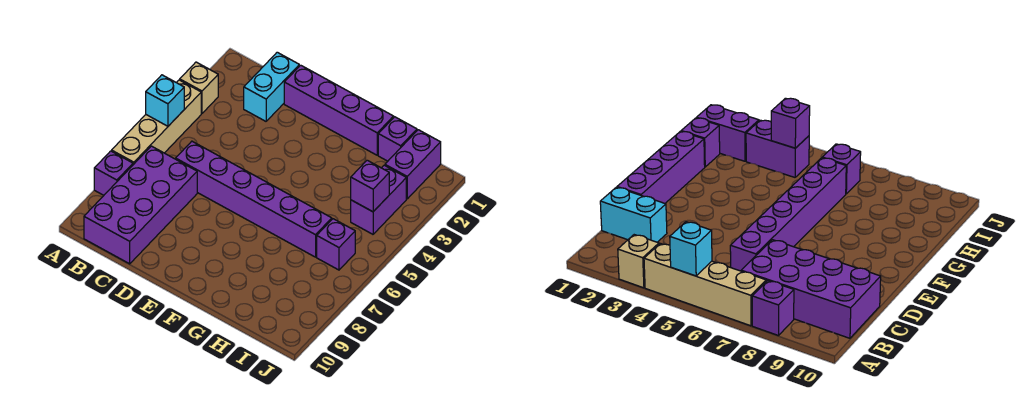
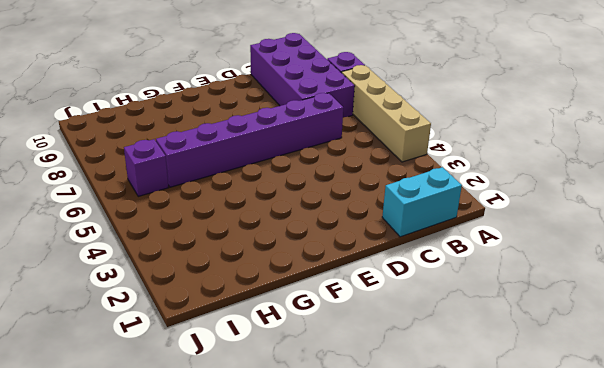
cyan brick B1:C1 level 1 -> cyan brick C1:C2 level 1
none -> tan brick A3 level 1
none -> purple brick D1:G1 level 1
none -> purple brick H1 level 1

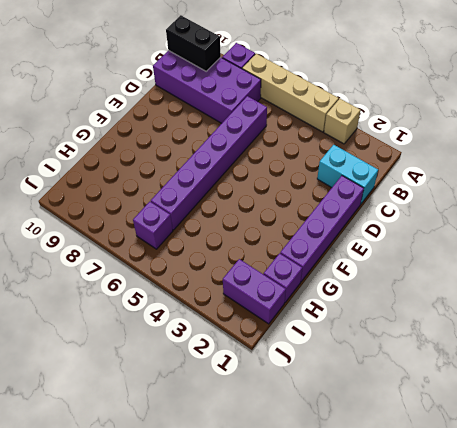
black brick B9:B10 level 2 -> none
none -> purple brick I3:I4 level 1
none -> cyan brick A5 level 2
none -> purple brick I4 level 2

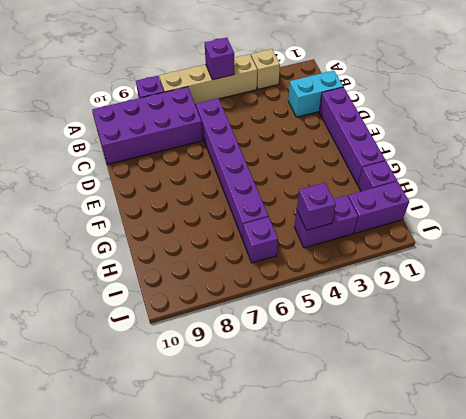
purple brick A5 level 2 -> cyan brick A5 level 2

